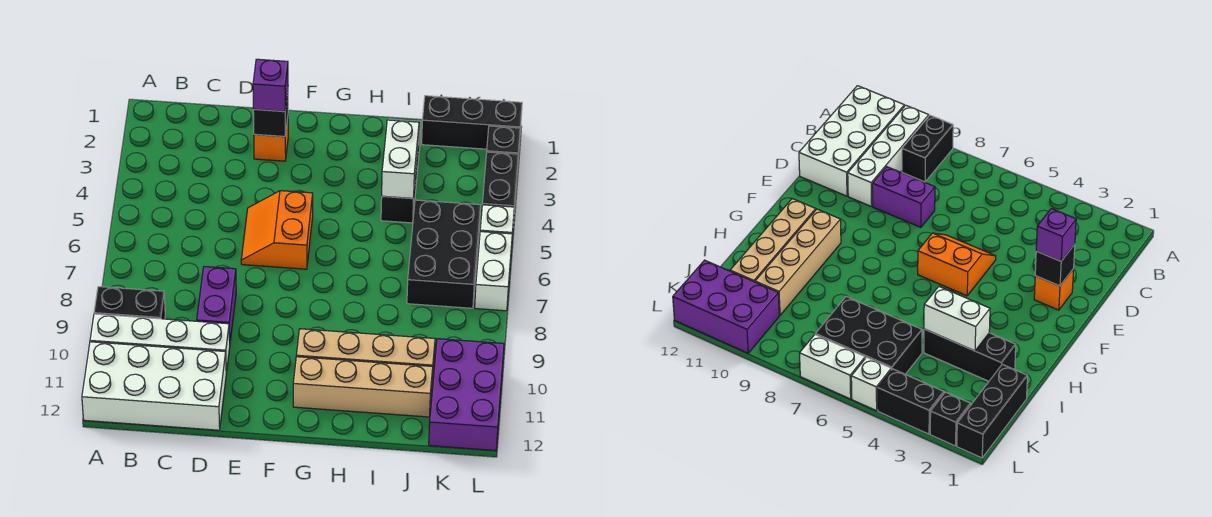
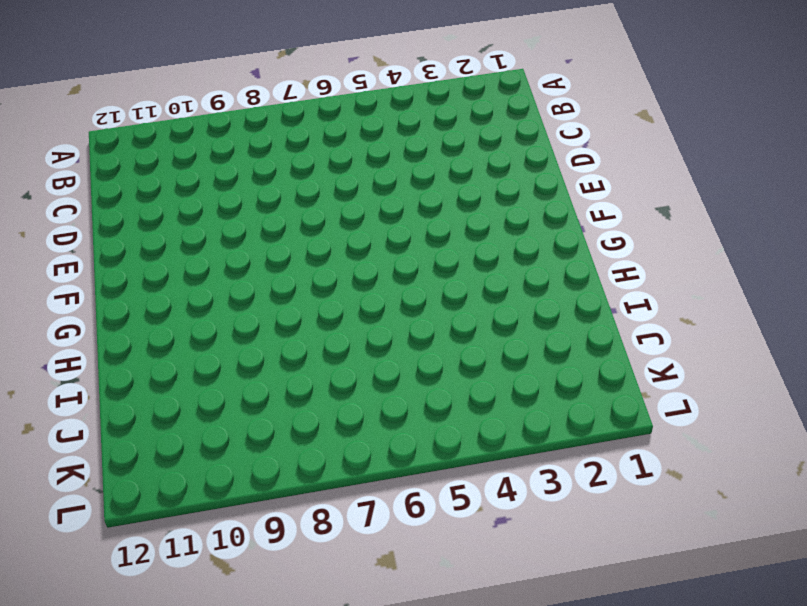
none -> black brick A9:B9 level 1
none -> white brick A10:D10 level 1
none -> white brick A11:D12 level 1

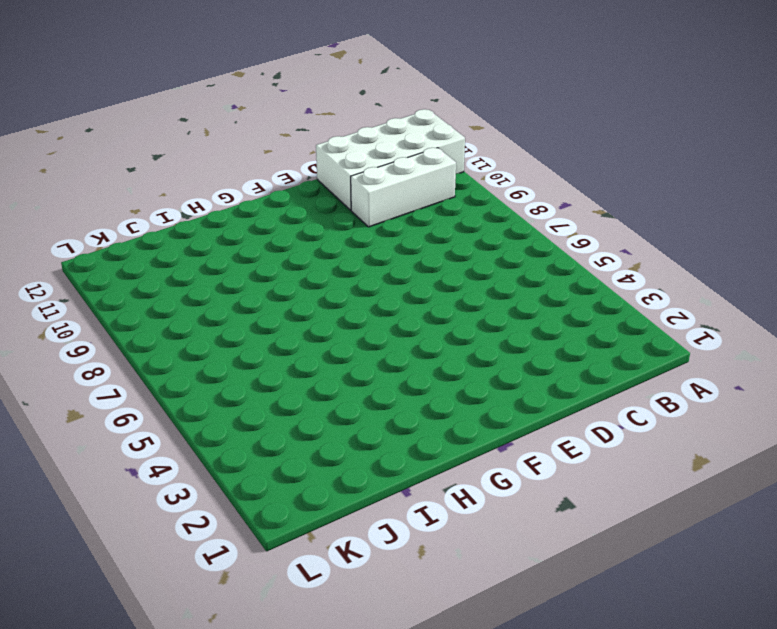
white brick B10:D10 level 1 -> white brick A10:D10 level 1
none -> black brick A9:B9 level 1
none -> purple brick D8:D9 level 1
none -> orange brick E2 level 1

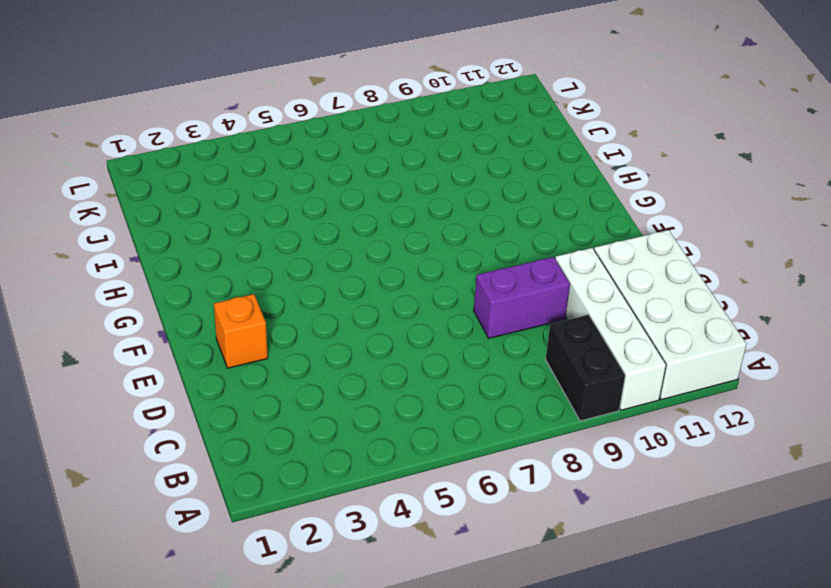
none -> orange slope E5:F6 level 1 top F
none -> tan brick G10:J10 level 1
none -> tan brick G11:J11 level 1

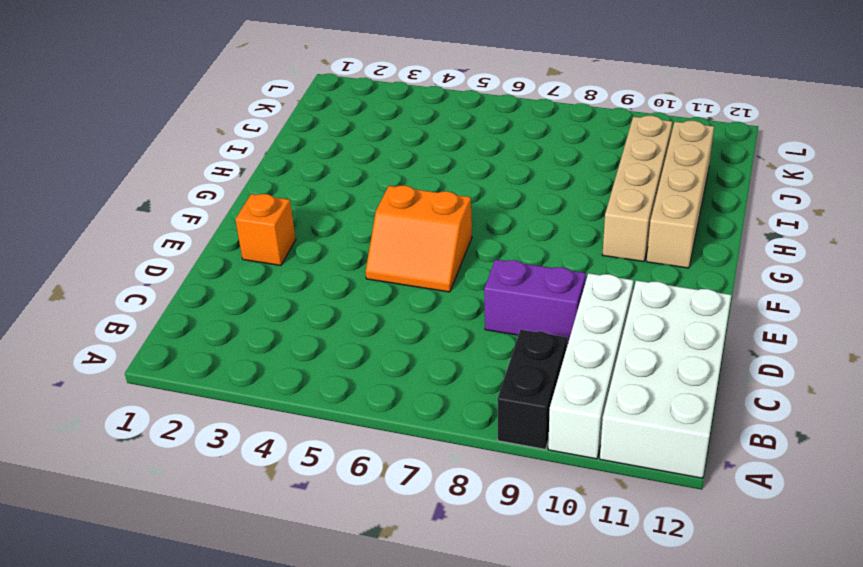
none -> black brick I2:I4 level 1
none -> black brick J1:L1 level 1
none -> black brick J5:K7 level 1

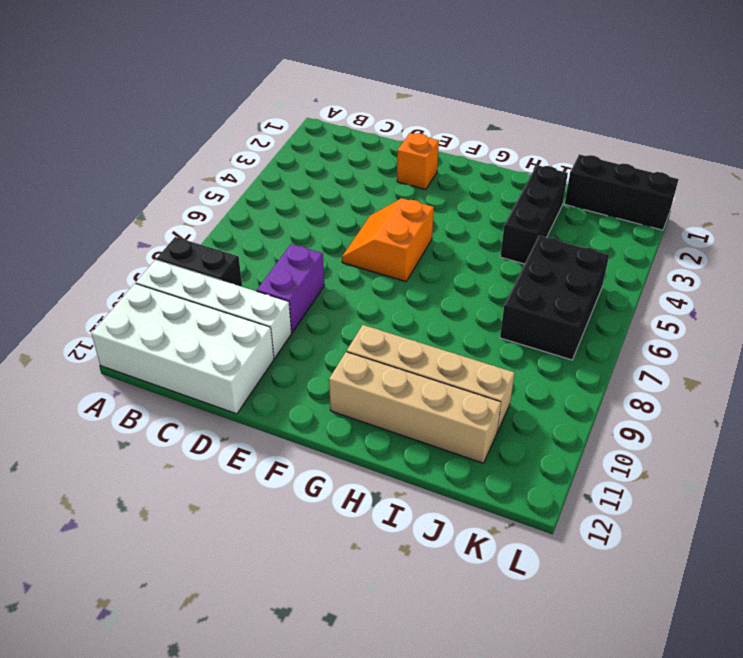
none -> purple brick K10:L12 level 1
none -> black brick L2 level 1
none -> black brick L3:L4 level 1

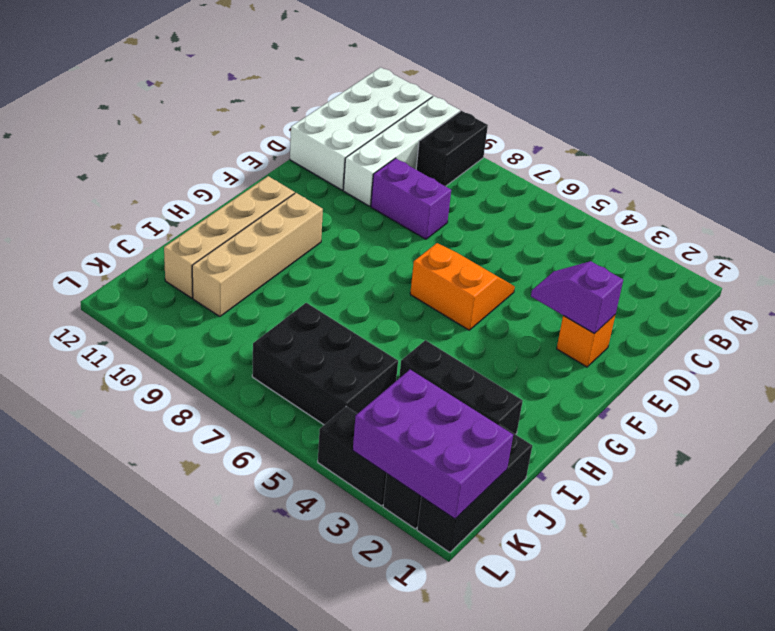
purple slope E2:E3 level 2 top 2 -> black brick E2 level 2
purple brick K1:L3 level 2 -> purple brick K10:L12 level 1
none -> white brick L5 level 1
none -> white brick L6:L7 level 1
none -> white brick I3:I4 level 2

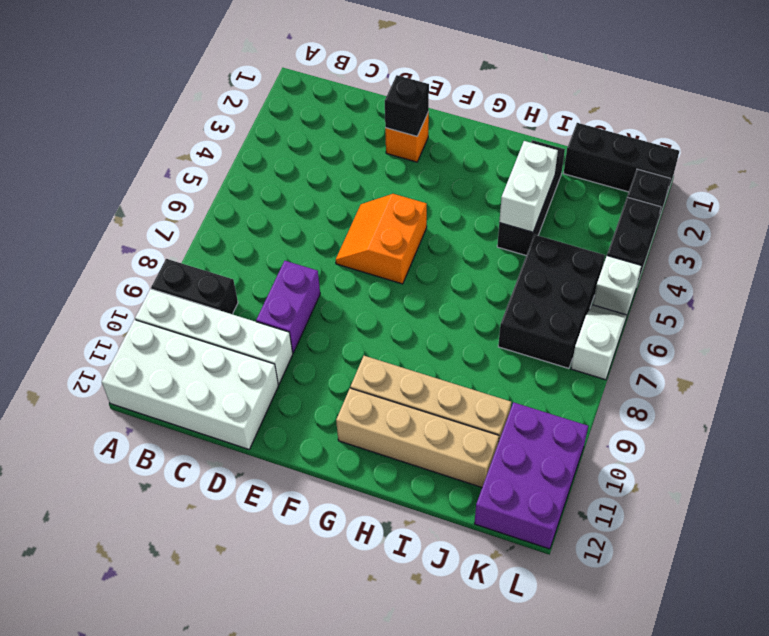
white slope L6:L7 level 1 top 7 -> white brick L6:L7 level 1
none -> purple brick E2 level 3

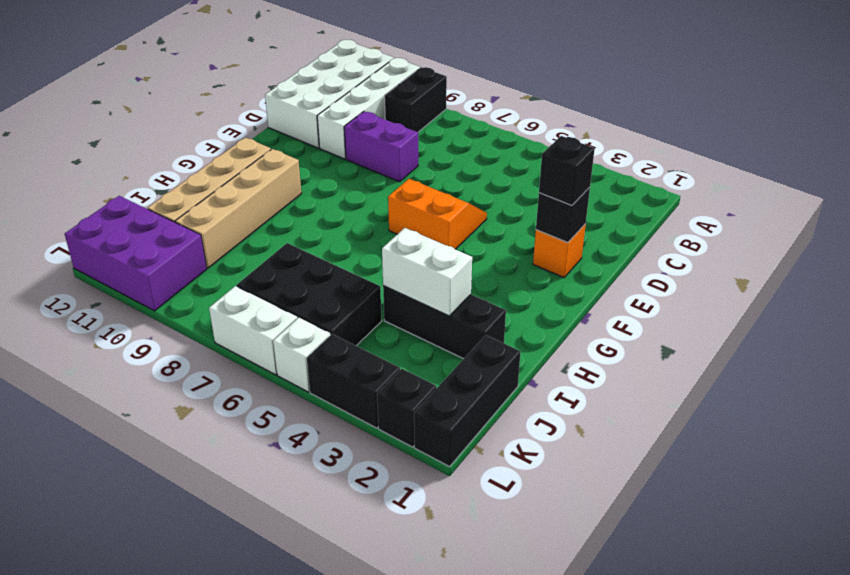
black brick E2 level 3 -> purple brick E2 level 3

